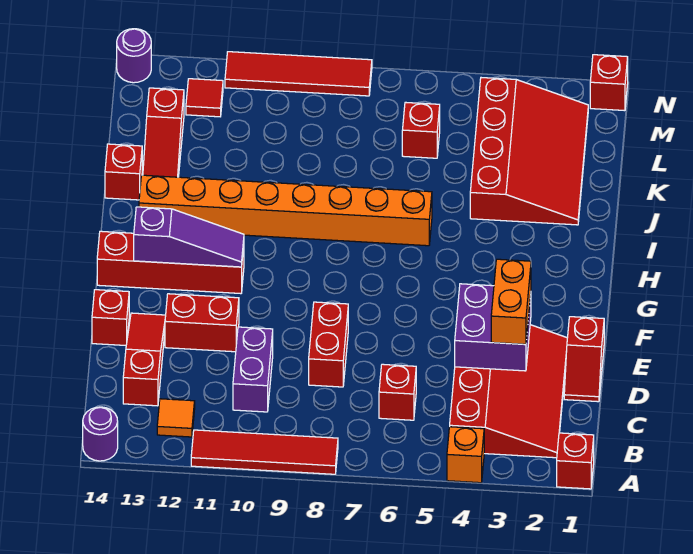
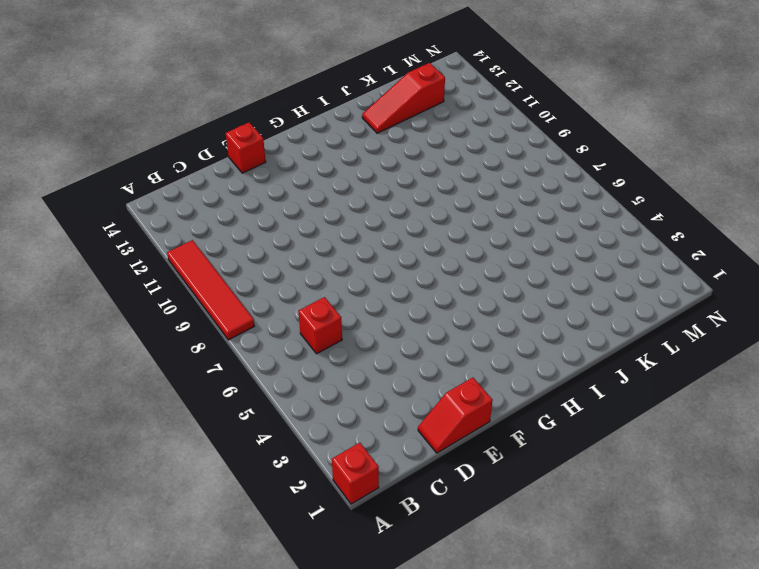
none -> orange brick A4 level 1
none -> purple round brick A14 level 1
none -> red slope B2:E4 level 1 top 4

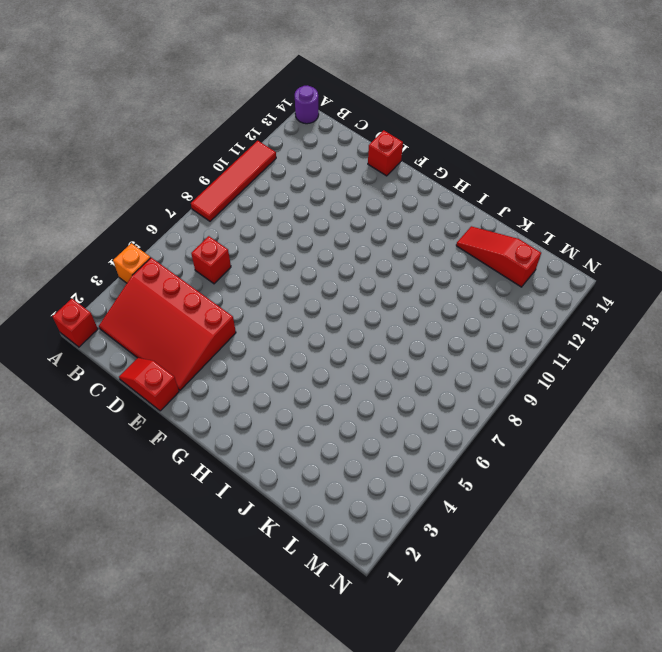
none -> orange tile B12 level 1
none -> purple brick C10:D10 level 1
none -> red slope C13:E13 level 1 top C

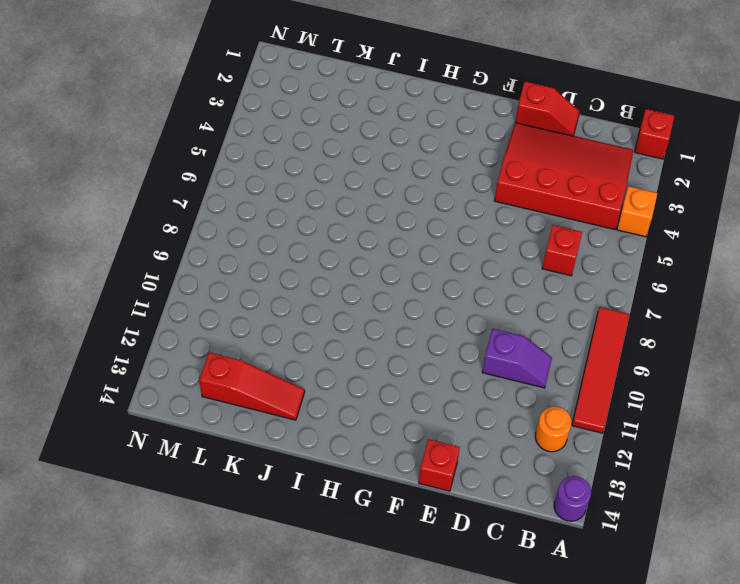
orange round brick B12 level 1 -> orange tile B12 level 1
purple slope C10:D10 level 1 top D -> purple brick C10:D10 level 1
none -> red slope C13:E13 level 1 top C
none -> red brick D8:E8 level 1
none -> red brick E11:E12 level 1

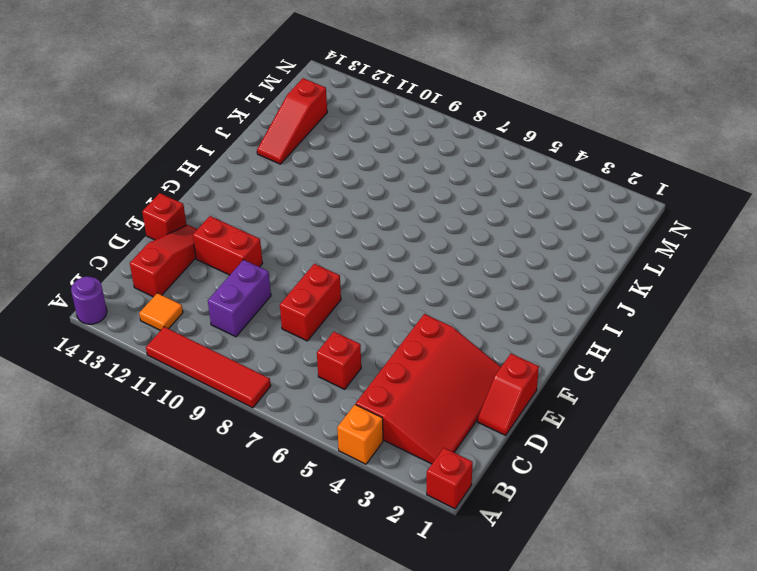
none -> red brick G11:G14 level 1
none -> orange brick I6:I13 level 1
none -> red slope J2:M4 level 1 top 4

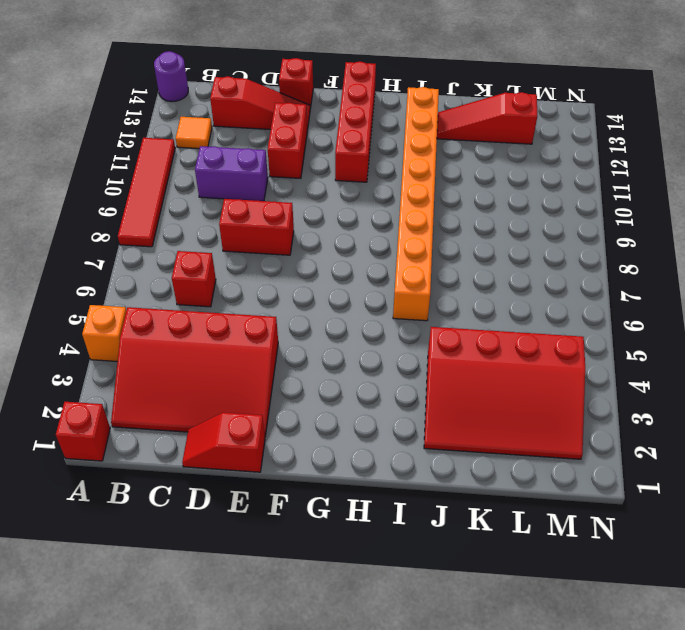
none -> red brick J14 level 1
none -> red brick L6 level 1
none -> red tile M12 level 1

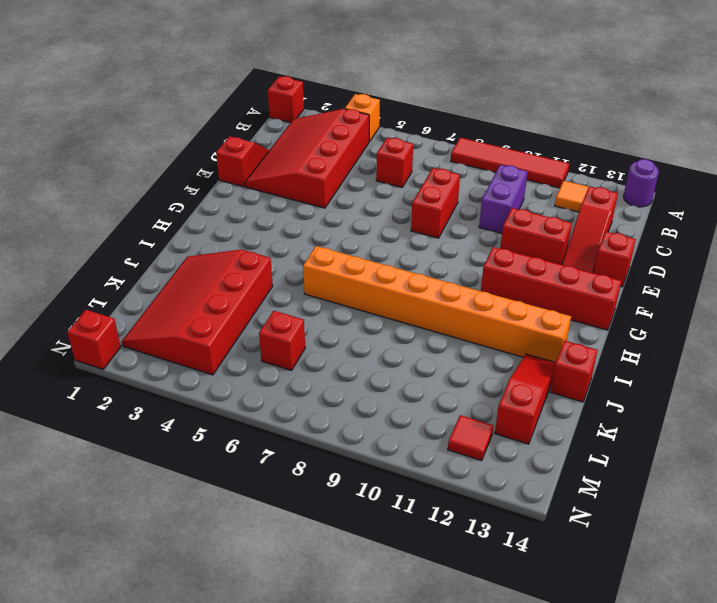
none -> red tile N8:N11 level 1
none -> purple round brick N14 level 1
none -> purple brick D3:E4 level 2

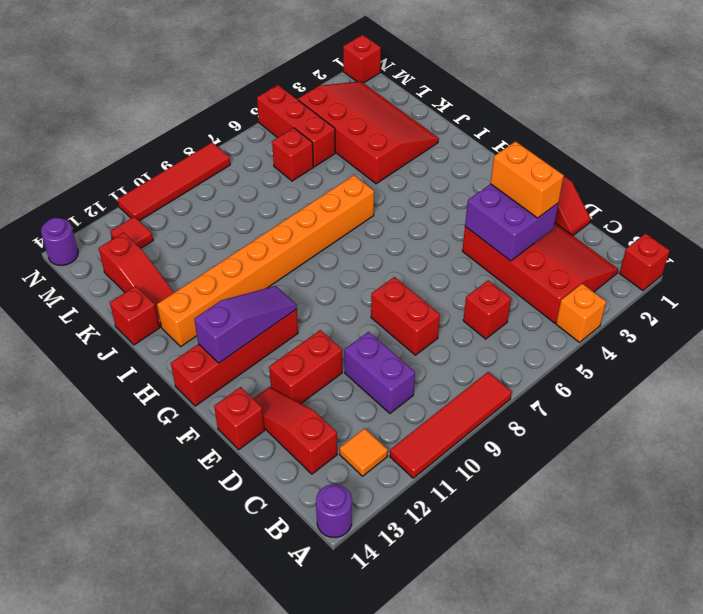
red brick L5:N5 level 1 -> none

